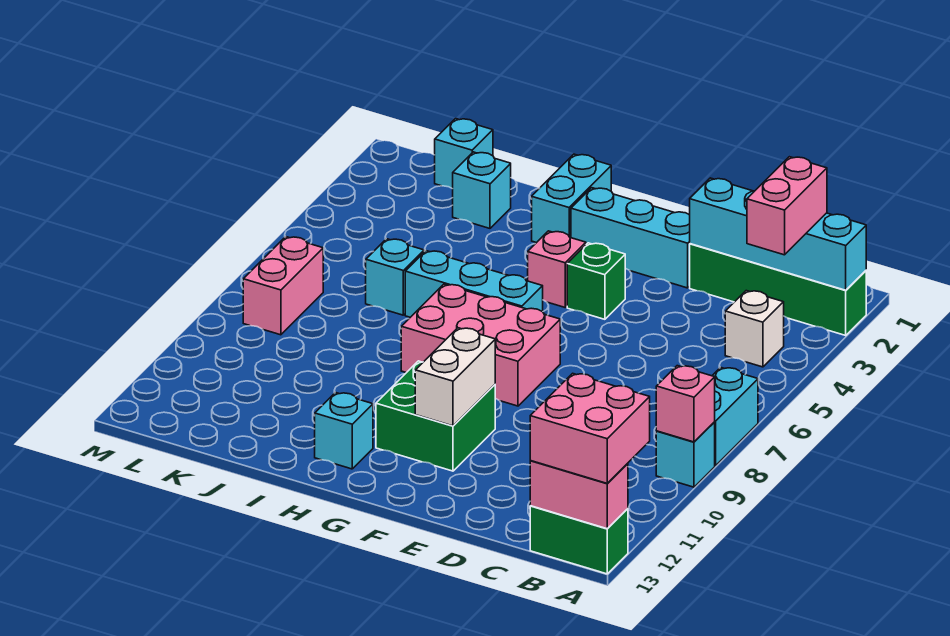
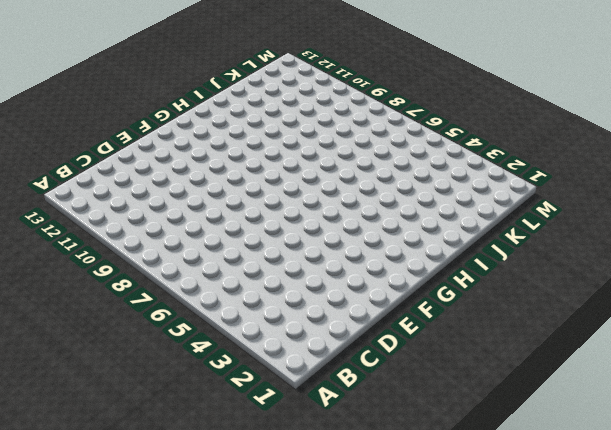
none -> green brick A2:D2 level 1
none -> cyan brick A7:A8 level 1
none -> cyan brick A9 level 1

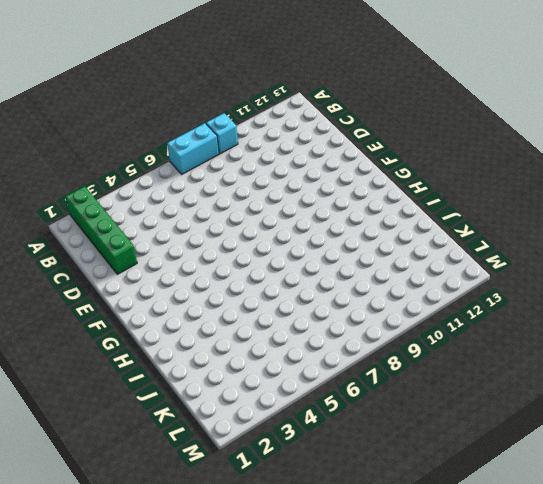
none -> green brick A13:B13 level 1
none -> white brick B4 level 1
none -> cyan brick E2:G2 level 1

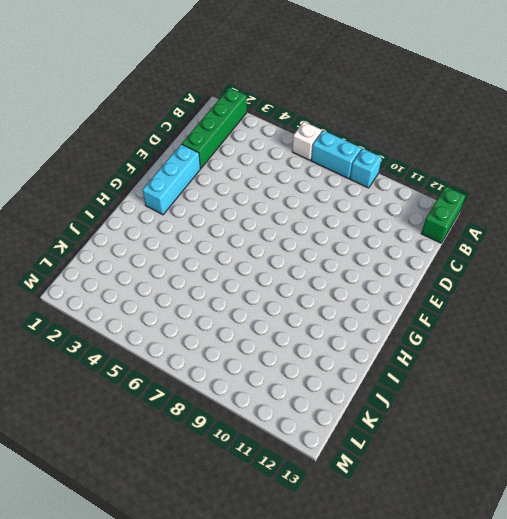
white brick A6 level 1 -> white brick B4 level 1
none -> green brick F4 level 1
none -> pink brick F7:H8 level 1
none -> green brick F10:G11 level 1

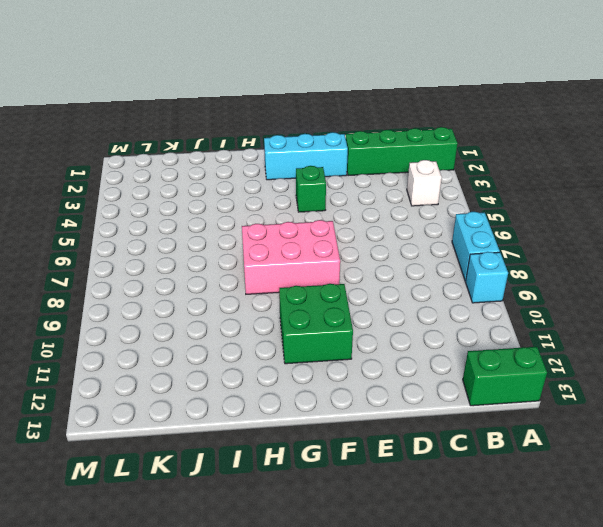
none -> pink brick G4 level 1
none -> cyan brick G6:I6 level 1
none -> cyan brick H1:H2 level 1

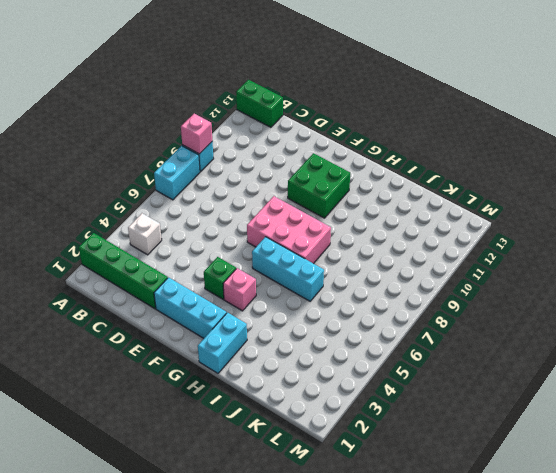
none -> cyan brick H12 level 1
none -> cyan brick J2 level 1
none -> cyan brick J6 level 1

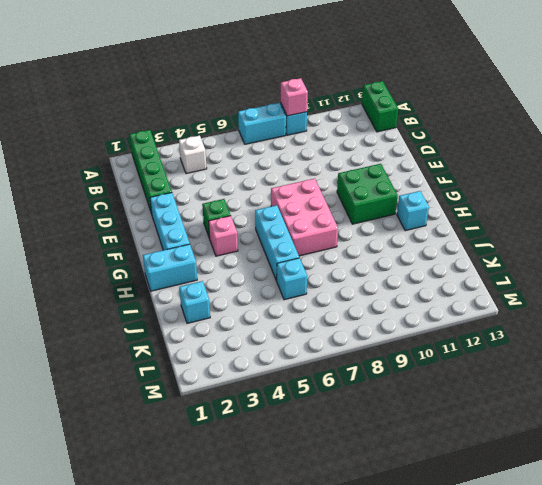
none -> cyan brick K1 level 1
none -> pink brick L7:L8 level 1
none -> cyan brick A2:D2 level 2

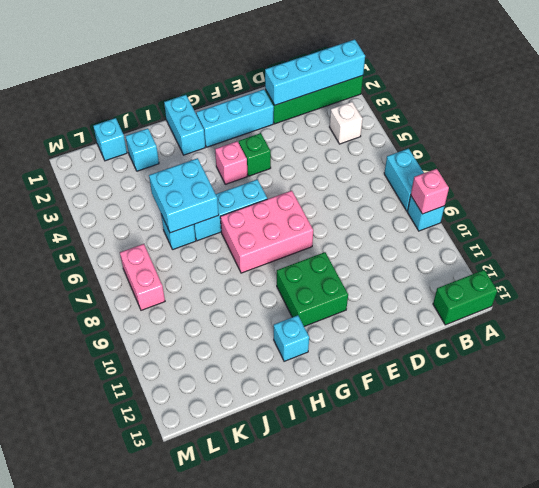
cyan brick I5:J6 level 2 -> none
none -> pink brick A13:B13 level 2
none -> white brick F10:F11 level 2
none -> pink brick A12:B13 level 3

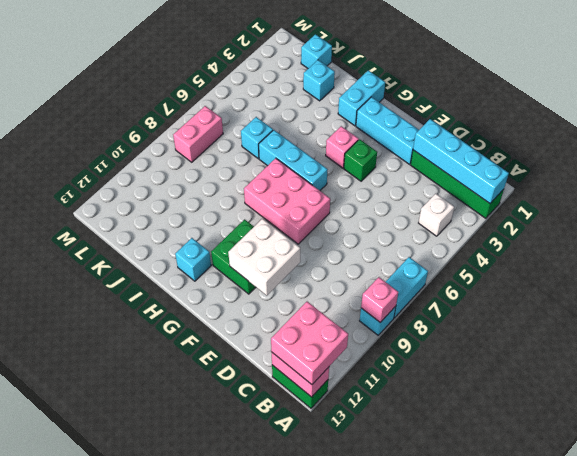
white brick E10:F11 level 2 -> white brick F10:F11 level 2
none -> pink brick B2:B3 level 3

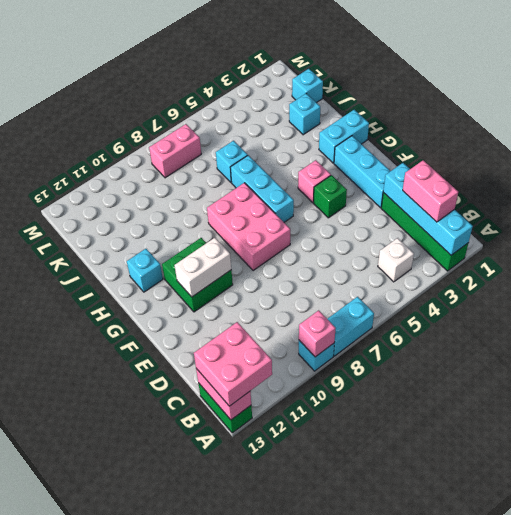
pink brick B2:C2 level 3 -> pink brick B2:B3 level 3

